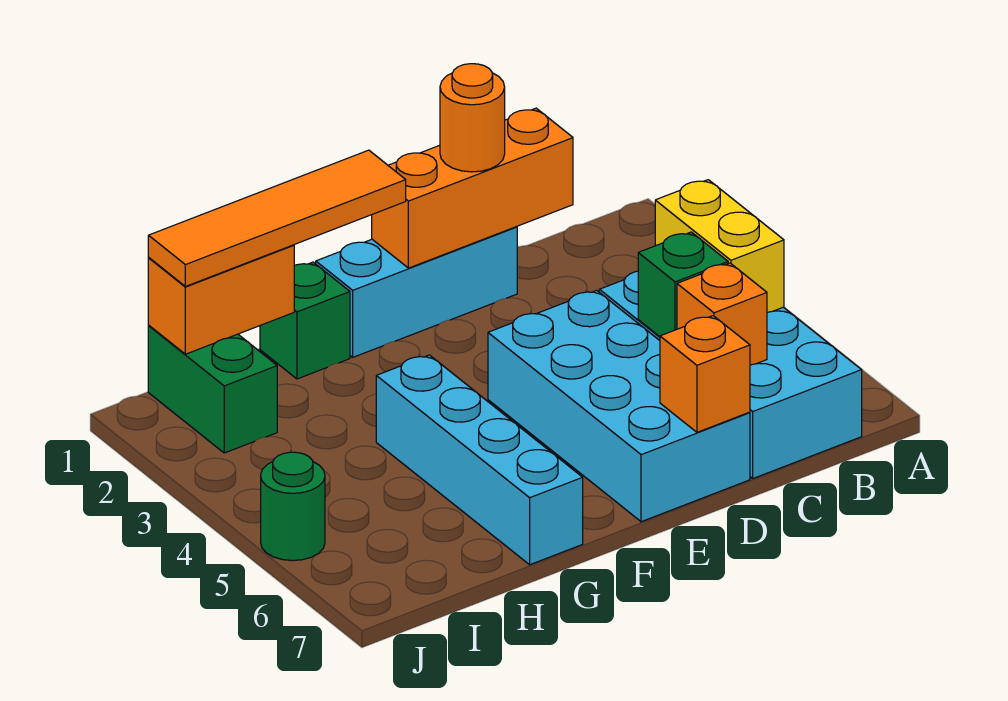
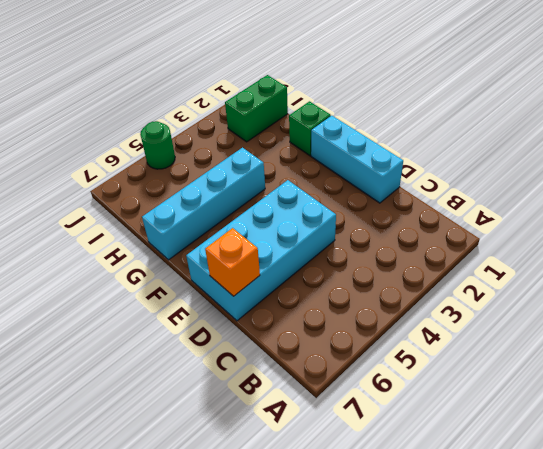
none -> cyan brick B4:C7 level 1
none -> yellow brick B4:B5 level 2
none -> orange brick C1:E1 level 2

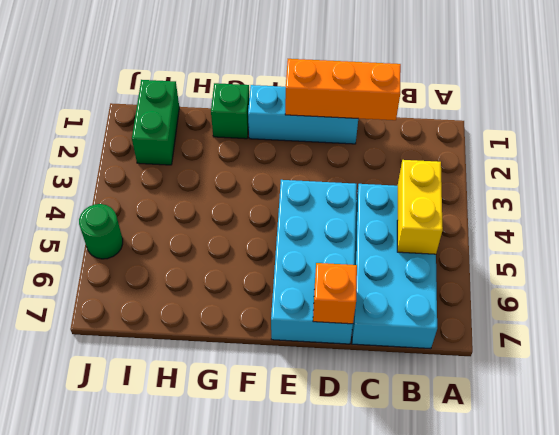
none -> cyan brick G4:G7 level 1
none -> green brick C5 level 2
none -> orange brick C6 level 2

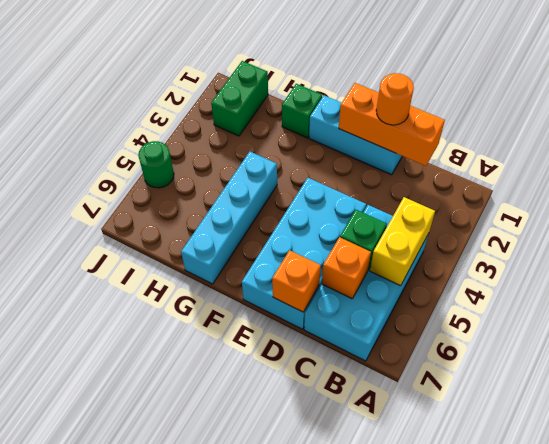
none -> orange brick H1:I1 level 2
none -> orange tile F1:I1 level 3

